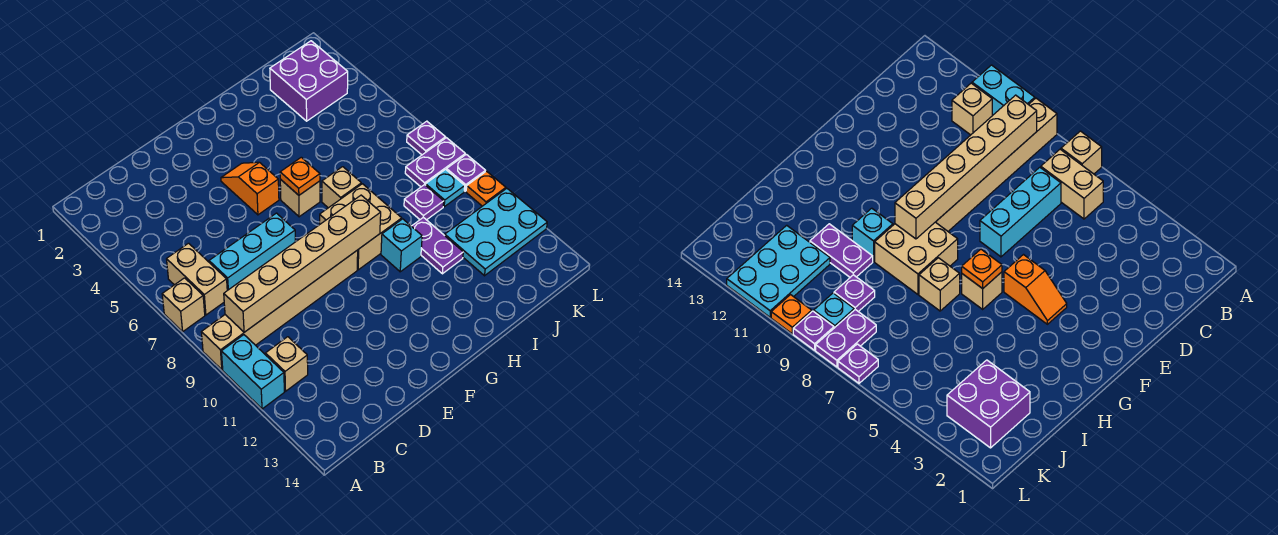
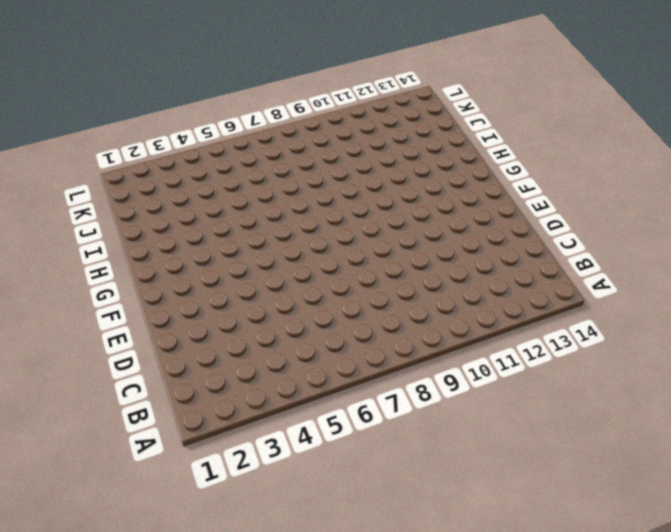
none -> tan brick A7 level 1
none -> tan brick A9:F9 level 1
none -> cyan brick A10:A11 level 1

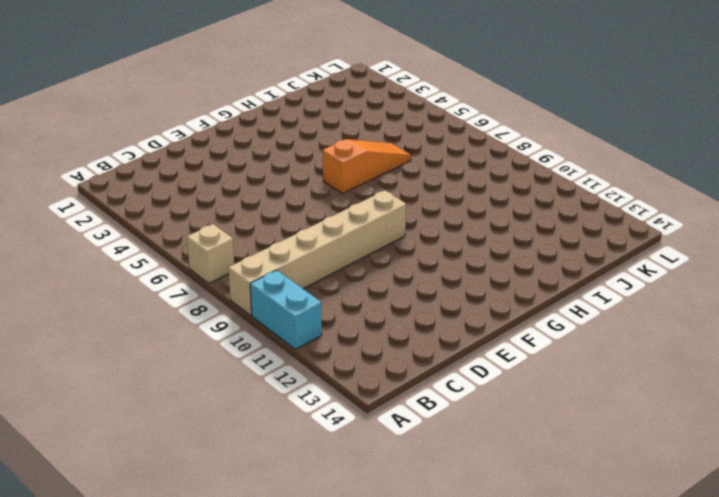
orange slope G6:I6 level 1 top G -> tan brick G6 level 1
none -> tan brick B6:B7 level 1
none -> tan brick B11 level 1
none -> cyan brick C7:E7 level 1

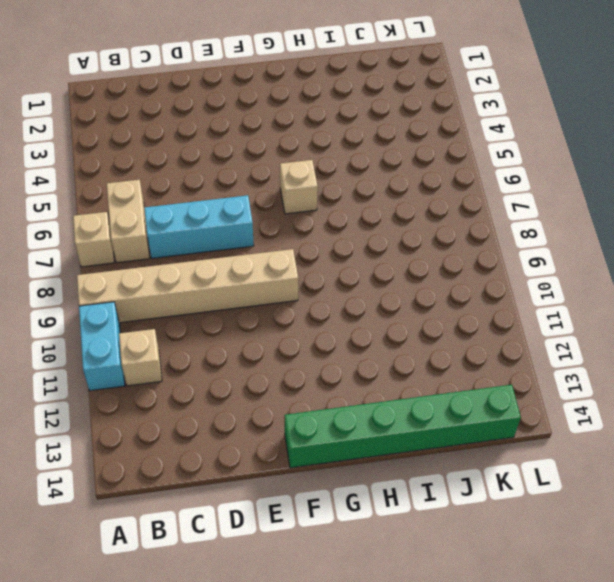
green brick F14:K14 level 1 -> none
none -> orange slope F4:F5 level 1 top 5
none -> tan brick G8:H9 level 1
none -> tan brick H7 level 1

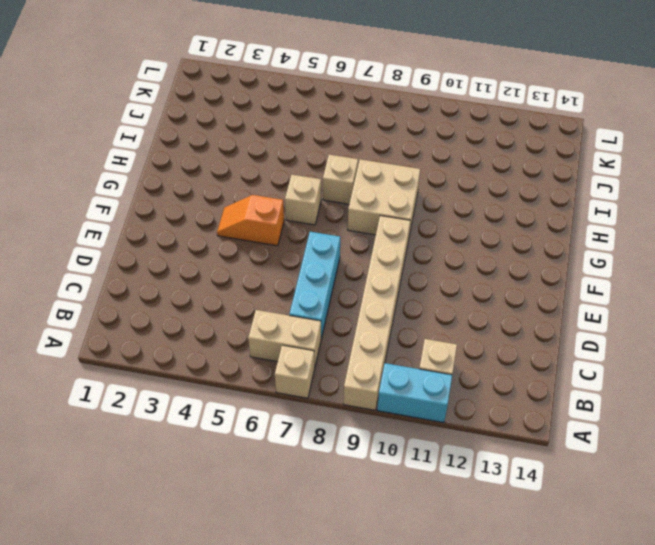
none -> cyan brick H10 level 1
none -> purple plate I10:I11 level 1
none -> purple brick J2:K3 level 1

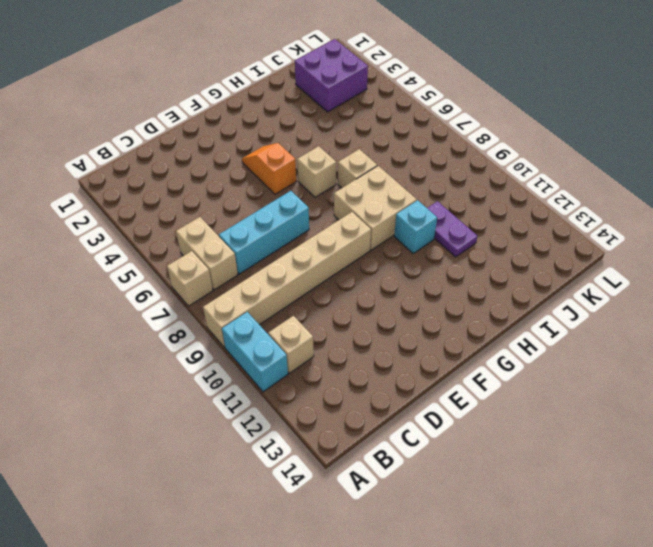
none -> purple plate J9 level 1
none -> cyan plate J11:L12 level 1
none -> purple plate K8:L8 level 1

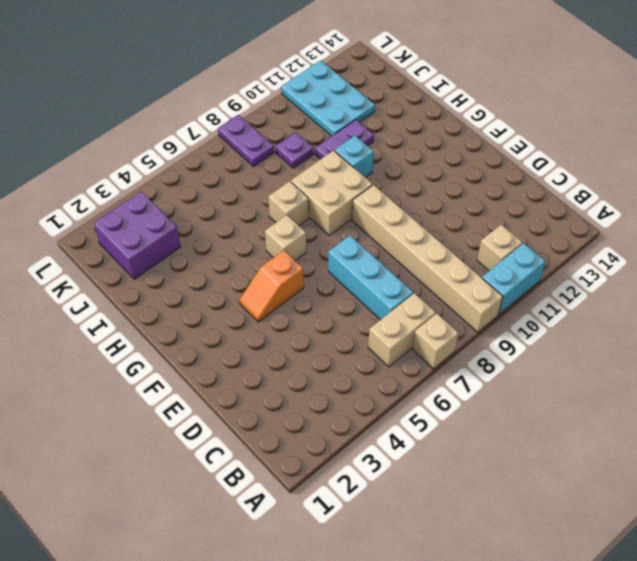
none -> cyan plate K9 level 1
none -> purple plate L7 level 1
none -> purple plate L9 level 1

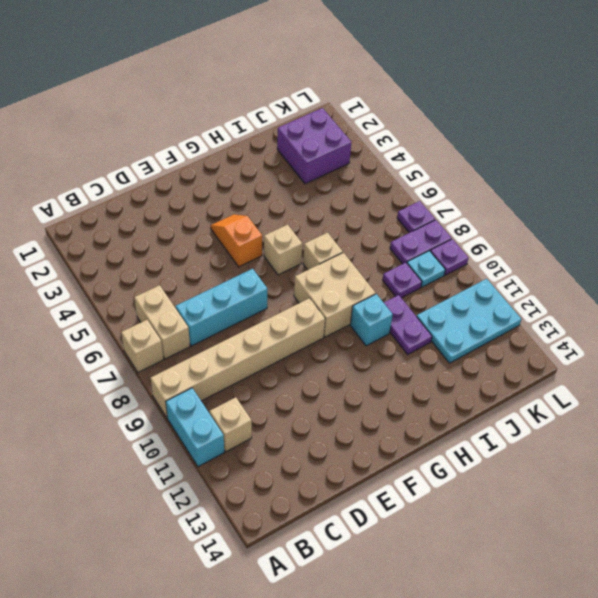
none -> orange plate L10 level 1
none -> tan brick B9:G9 level 2
none -> orange plate G6 level 2

